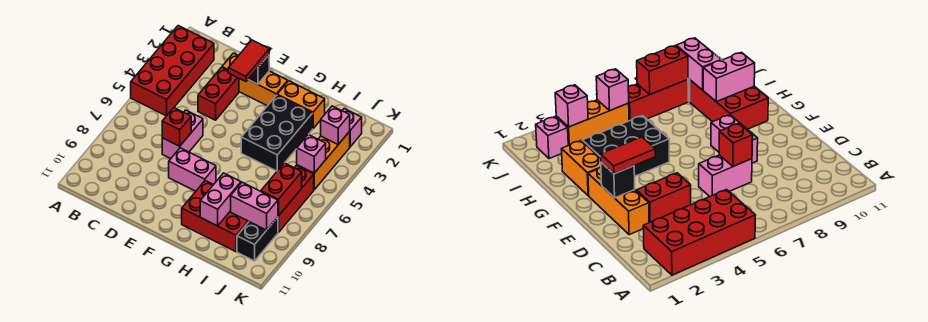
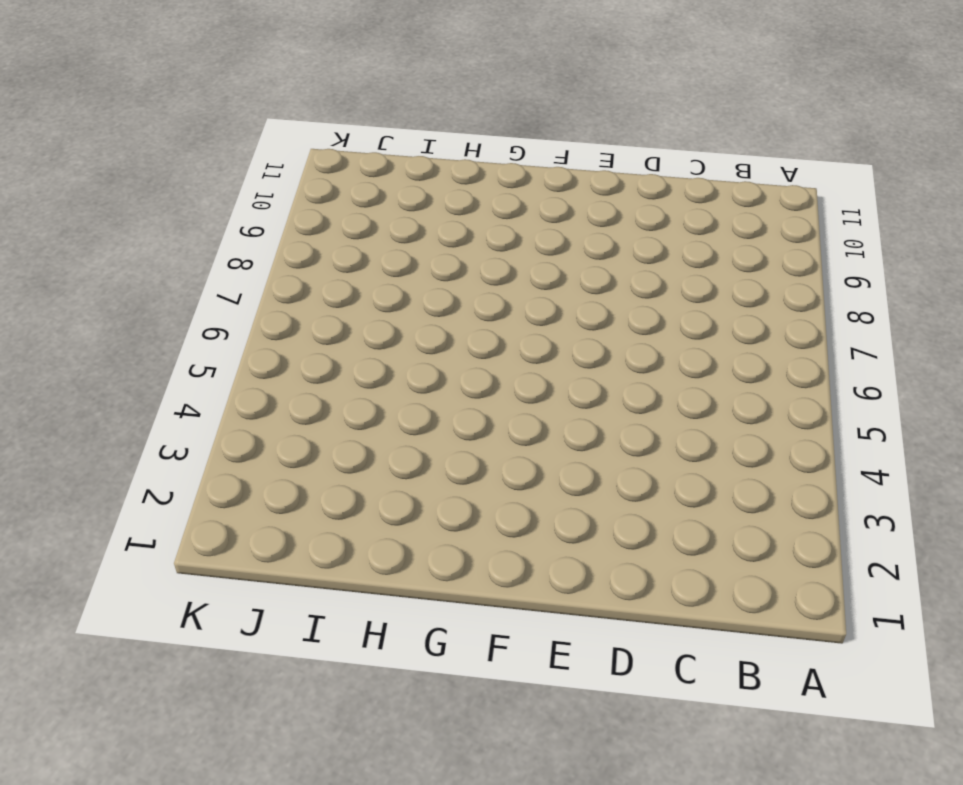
none -> red brick A2:B5 level 1
none -> orange brick D2:F2 level 1
none -> red brick D3:D4 level 1

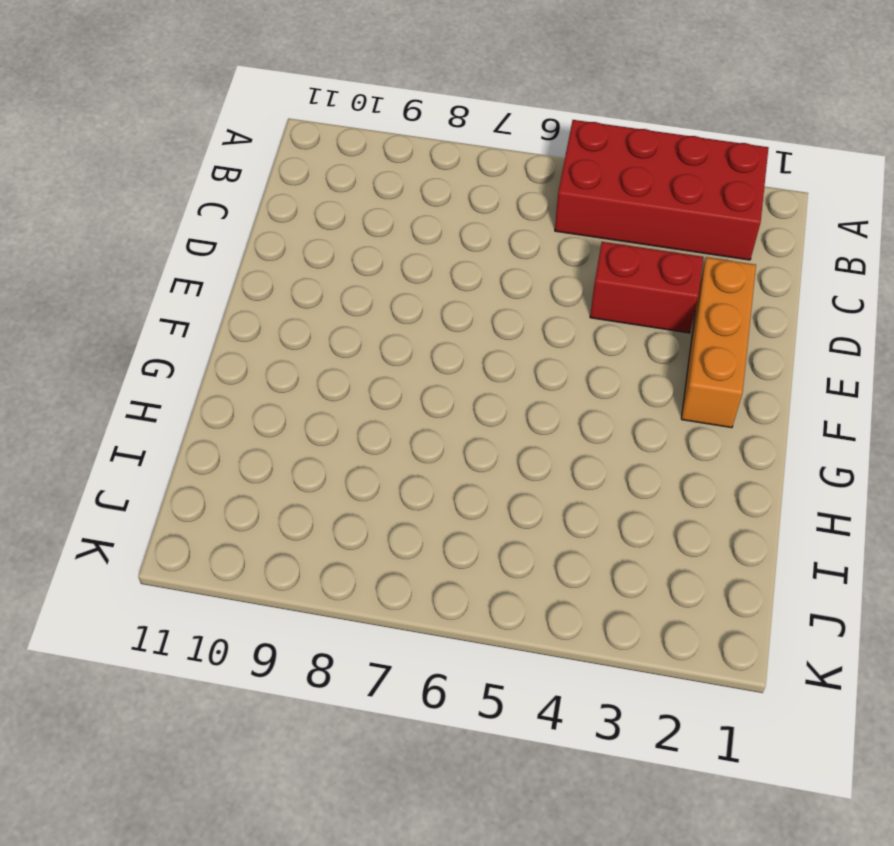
none -> pink brick D6:D7 level 1
none -> pink brick E8:F8 level 1
none -> orange brick G2:H2 level 1

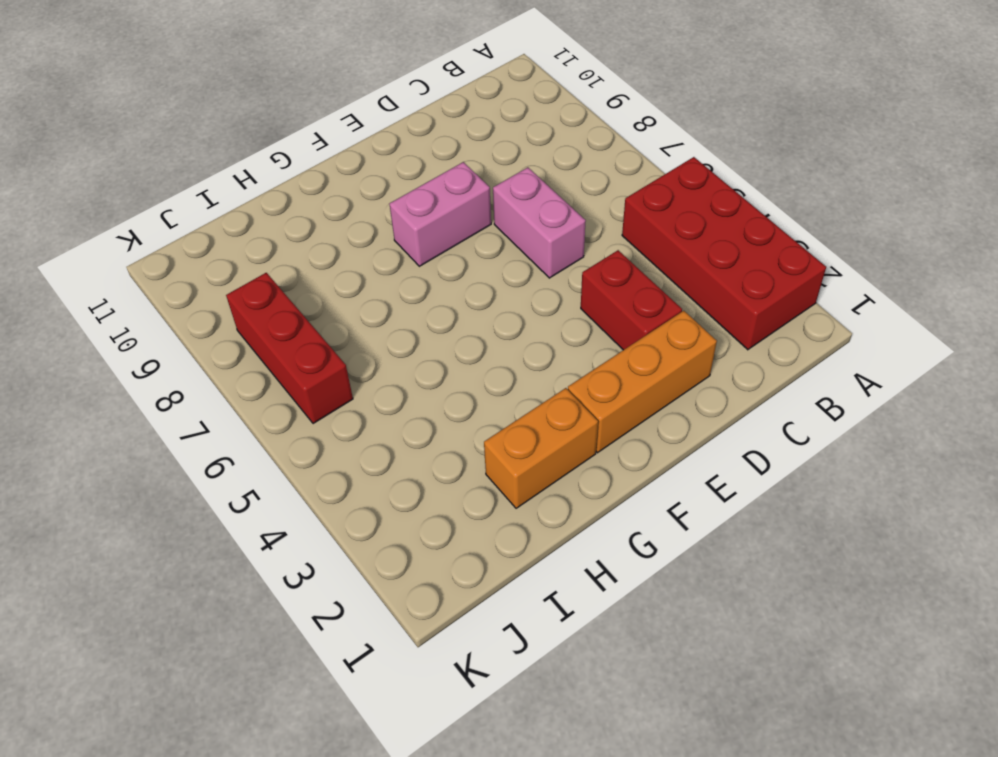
none -> black brick G3:H5 level 1
none -> red brick G9:I10 level 1
none -> pink brick J2 level 1

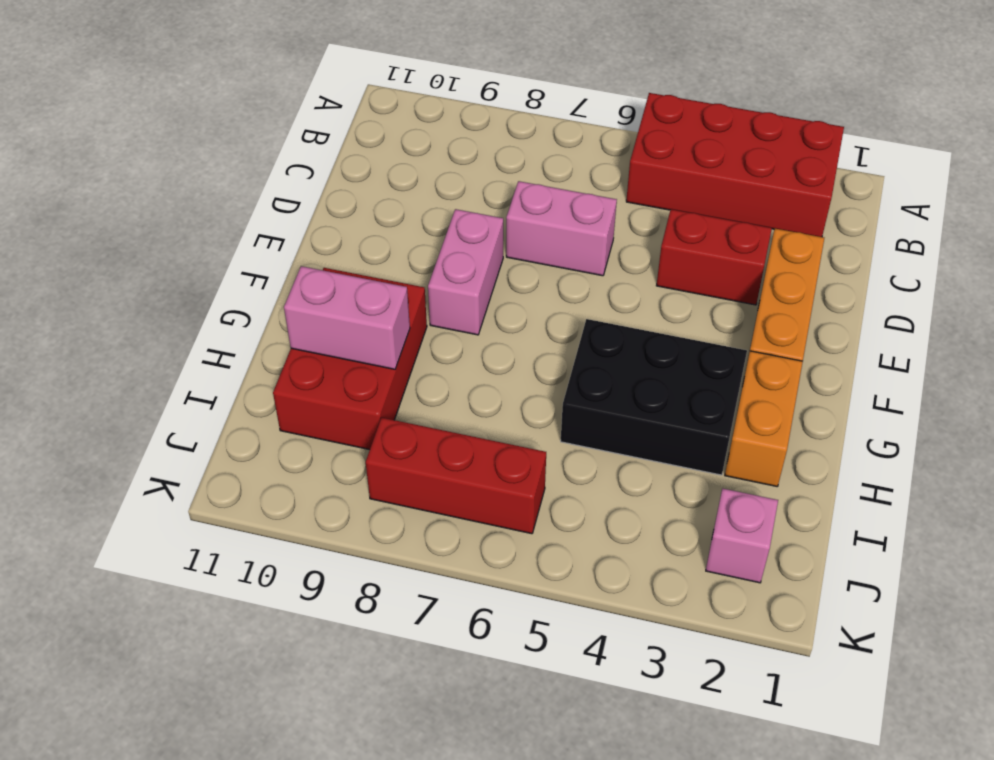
none -> orange brick J3:J5 level 1
none -> black brick J9:J10 level 1
none -> red brick D7 level 2

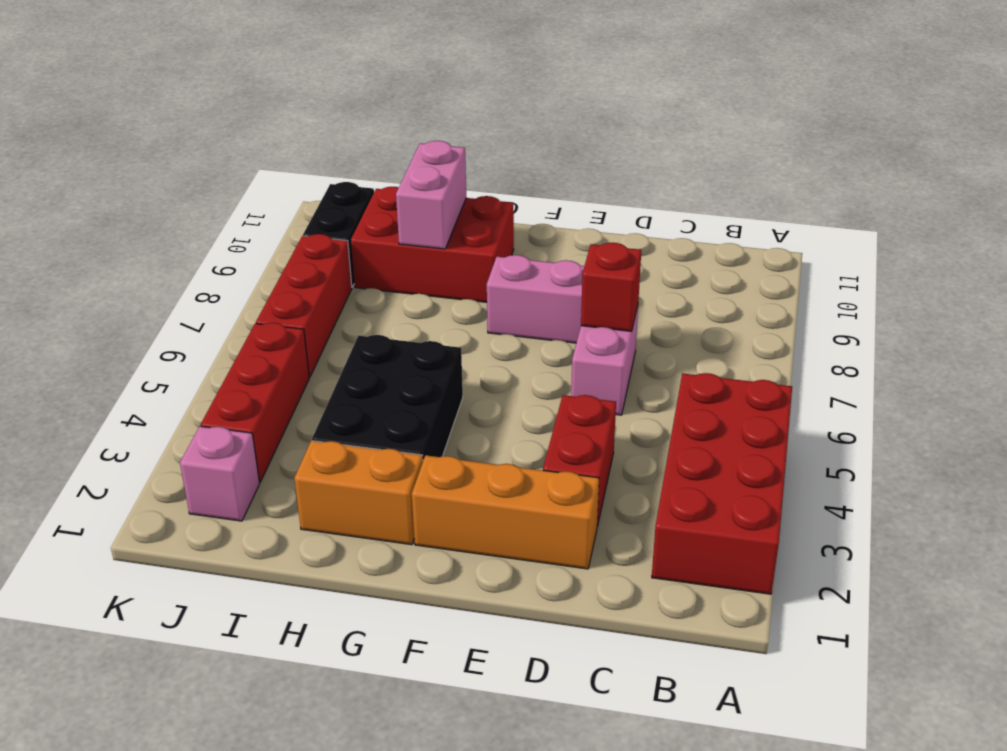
red brick J3:J5 level 1 -> orange brick J3:J5 level 1
none -> black brick E2 level 2
none -> pink brick I9:J9 level 2
none -> pink brick J3 level 2

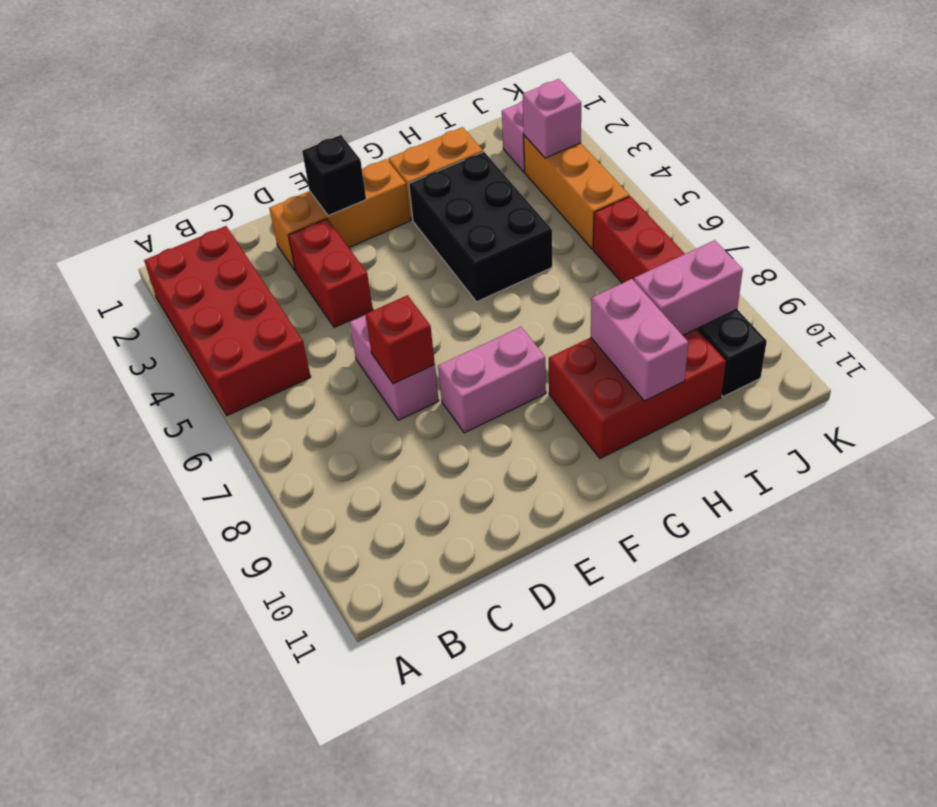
none -> pink brick J5 level 2
none -> red brick J7:J8 level 2
none -> red tile E2:E3 level 3

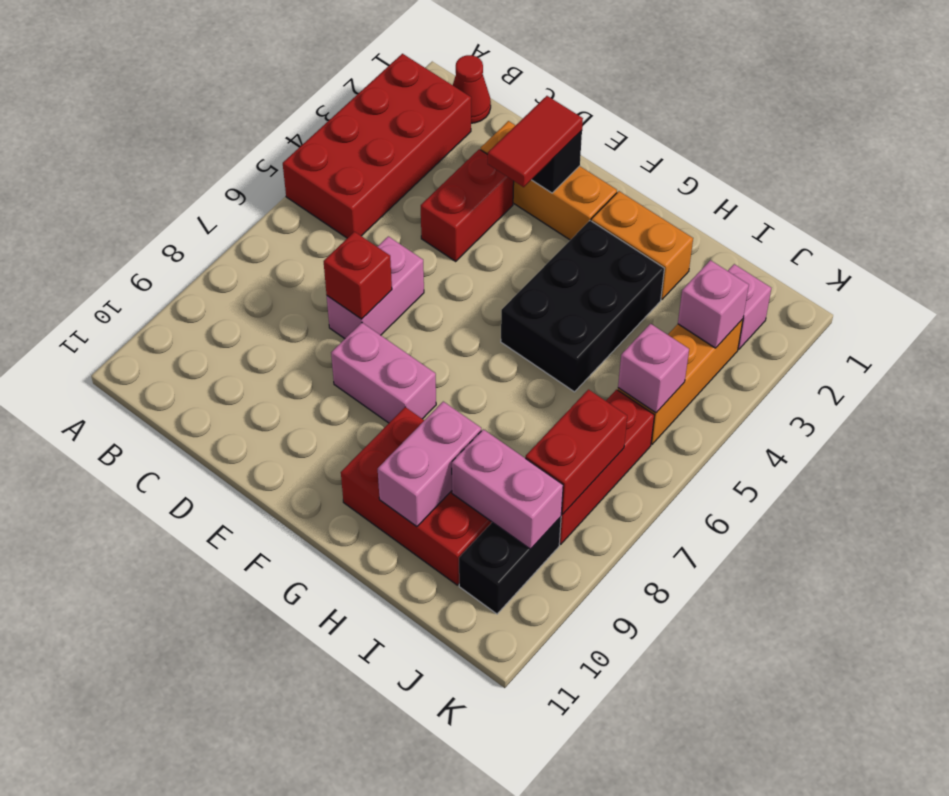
red cone B1 level 1 -> none

